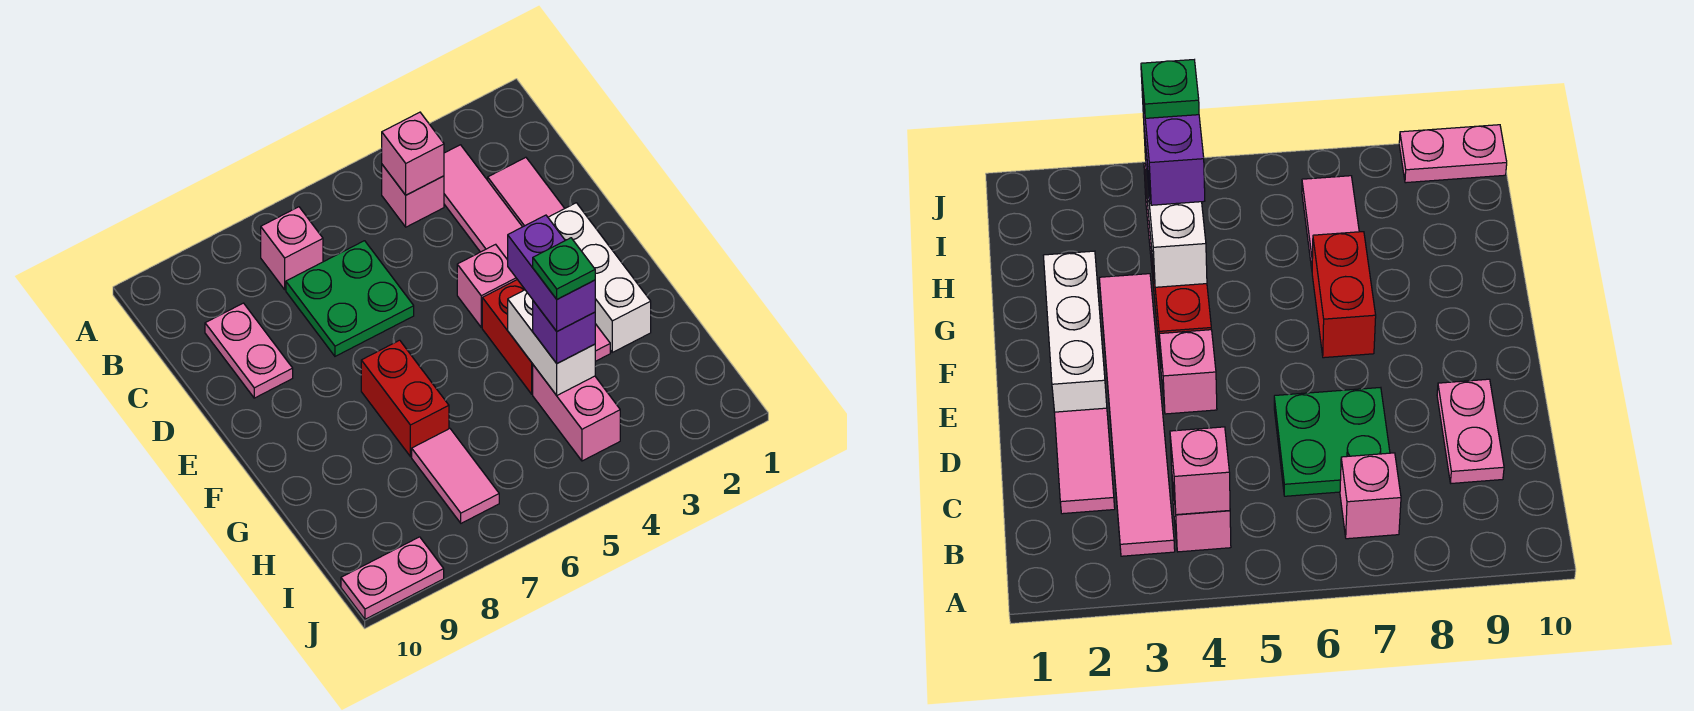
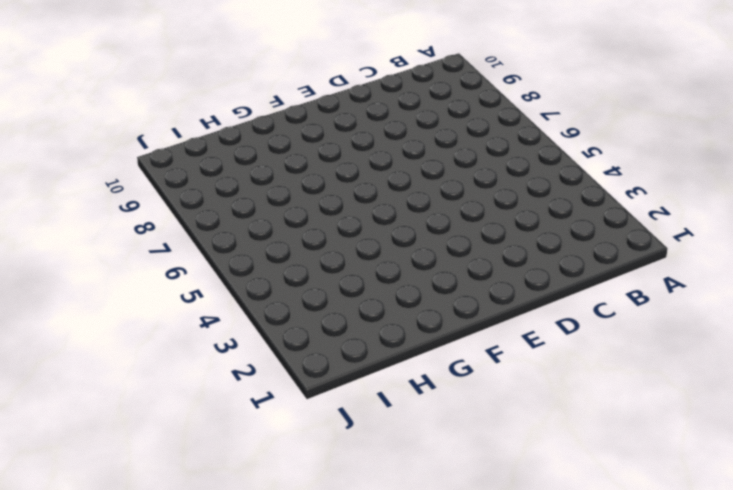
none -> pink tile B3:G3 level 1
none -> pink brick B4 level 1
none -> pink brick B7 level 1

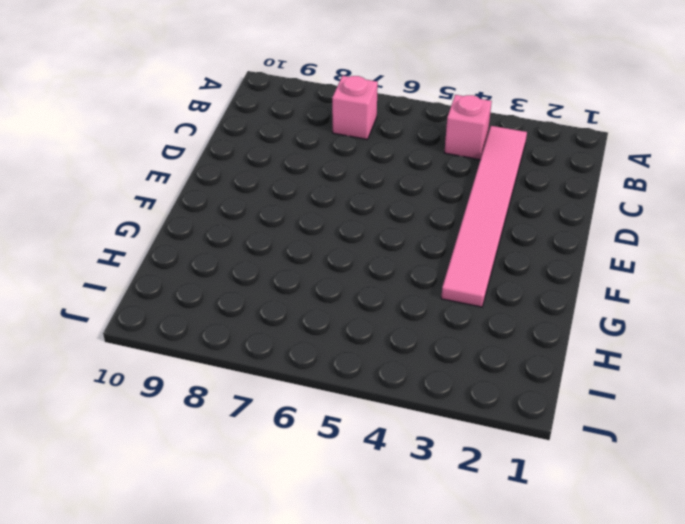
none -> pink tile C2:D2 level 1
none -> green plate C6:D7 level 1
none -> pink plate C9:D9 level 1

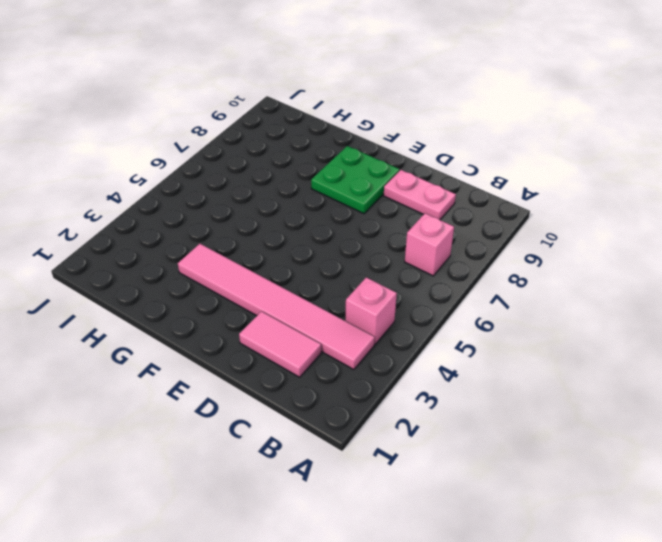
green plate E8:F9 level 1 -> green plate C6:D7 level 1
none -> white brick E2:G2 level 1
none -> pink brick E4 level 1
none -> red brick F4:G4 level 1

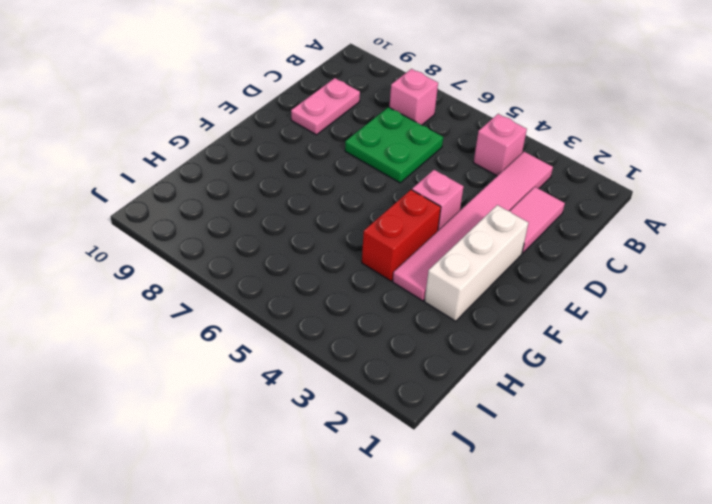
none -> red brick F7:G7 level 1
none -> pink brick H4:I4 level 1
none -> pink tile H7:I7 level 1

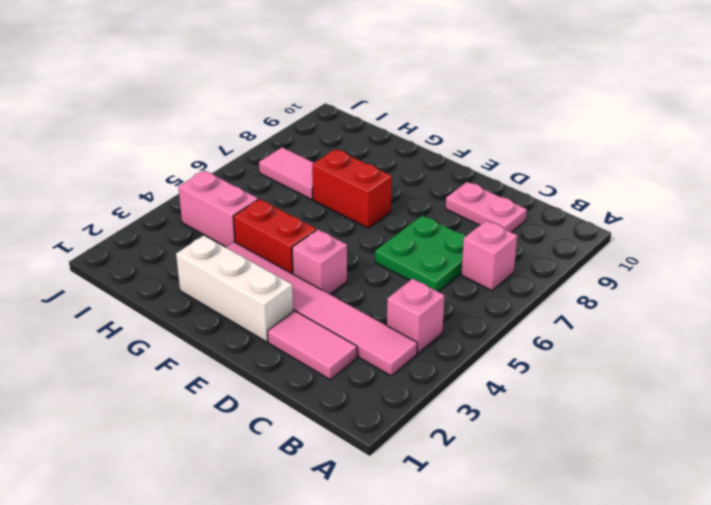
none -> pink plate J9:J10 level 1
none -> pink brick B4 level 2
none -> white brick G4:H4 level 2

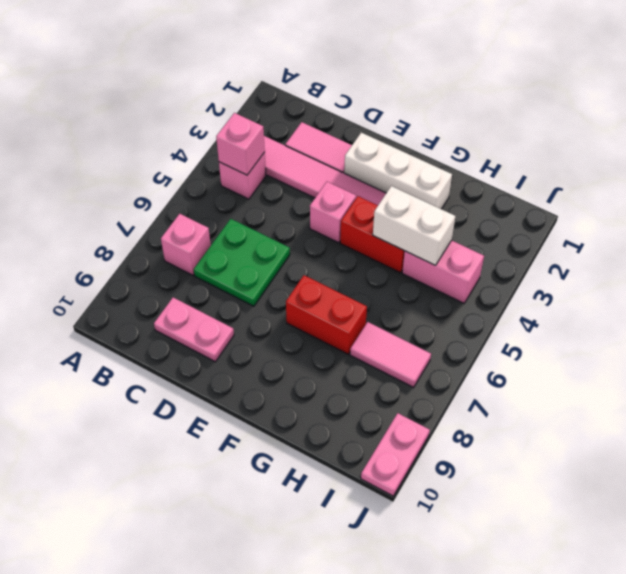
none -> purple brick H4 level 3
none -> purple brick G4:H4 level 4
none -> green plate H4 level 5

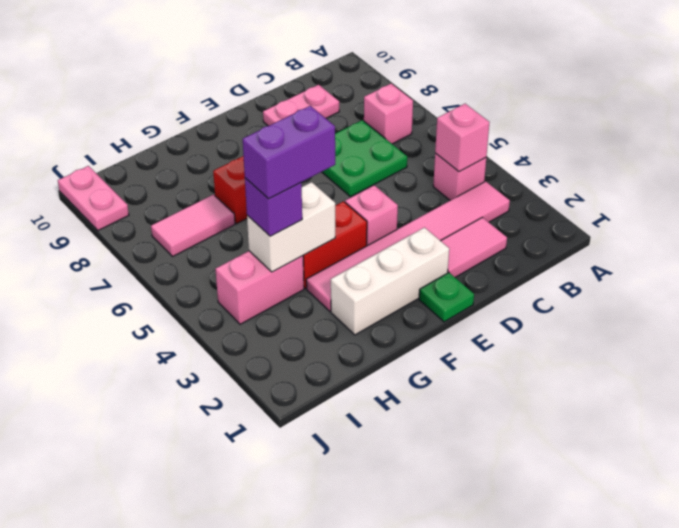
green plate E1 level 1 -> green plate H4 level 5

